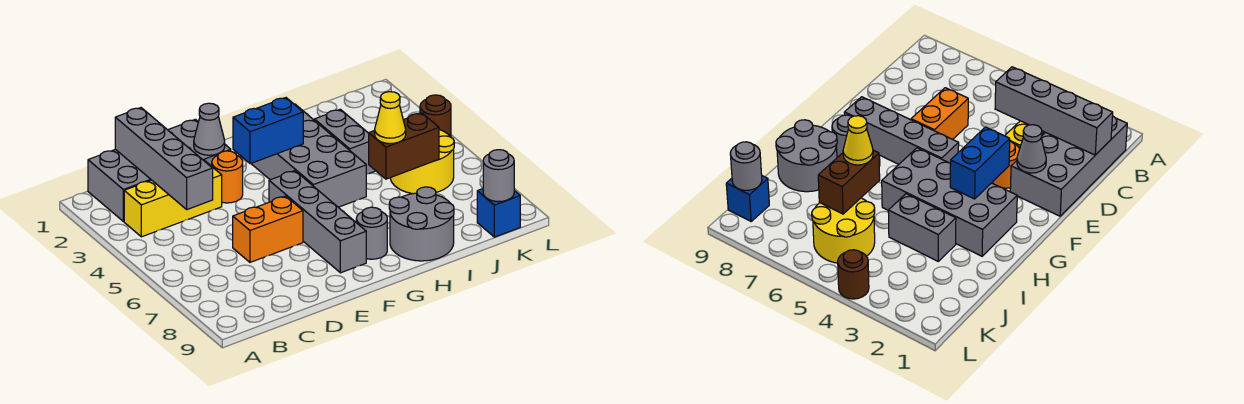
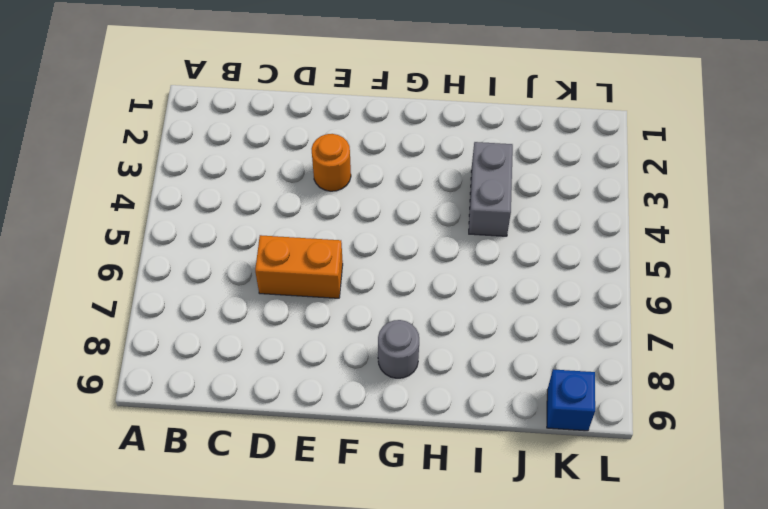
none -> grey brick B1:E2 level 1
none -> yellow brick B3:D3 level 1
none -> grey brick F5:F8 level 1

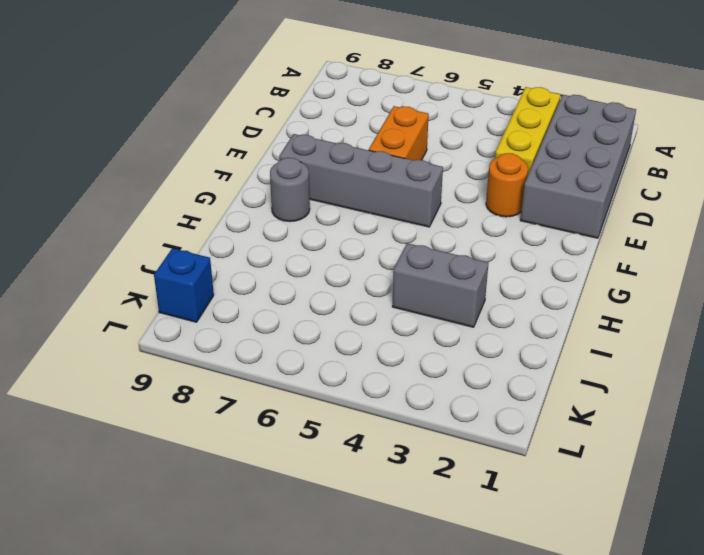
none -> grey brick G2:H5 level 1
none -> grey round brick H8:I9 level 1
none -> yellow round brick J5:K6 level 1

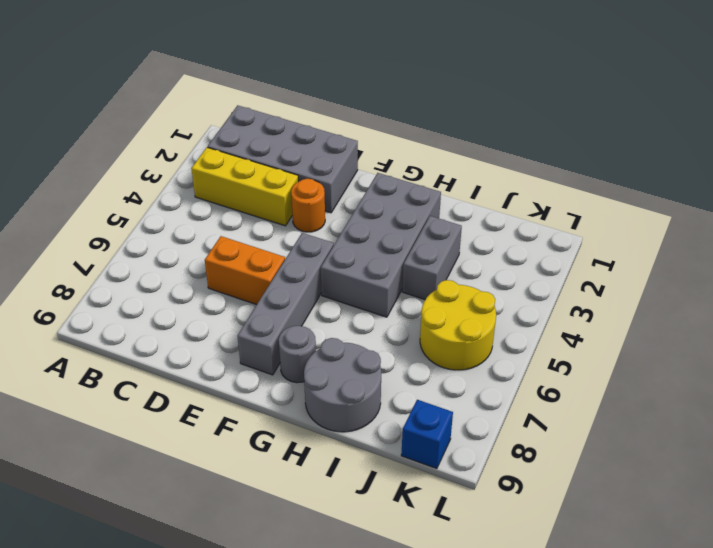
none -> brown round brick L4 level 1
none -> grey brick C1:C4 level 2
none -> grey cone E2 level 2

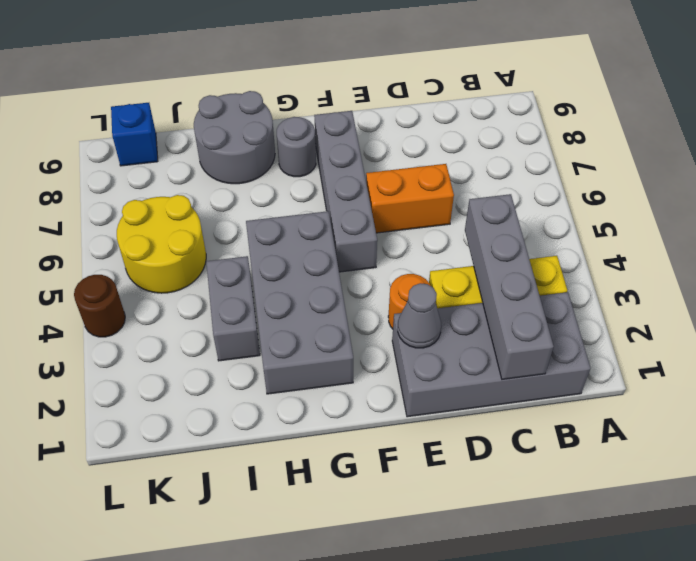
none -> blue brick F3:G3 level 2
none -> brown brick I6:J6 level 2
none -> grey round brick K9 level 2

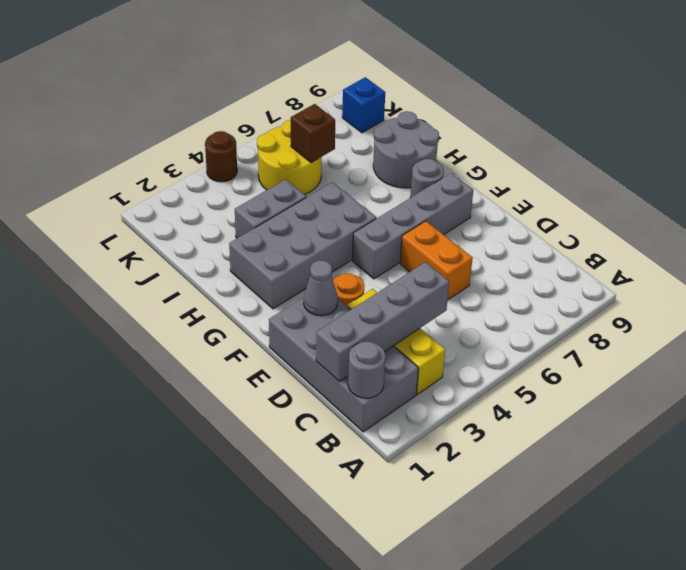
grey round brick B1 level 2 -> grey round brick K9 level 2
brown brick J6 level 2 -> brown brick I6:J6 level 2
none -> blue brick F3:G3 level 2
none -> yellow cone I6 level 3

